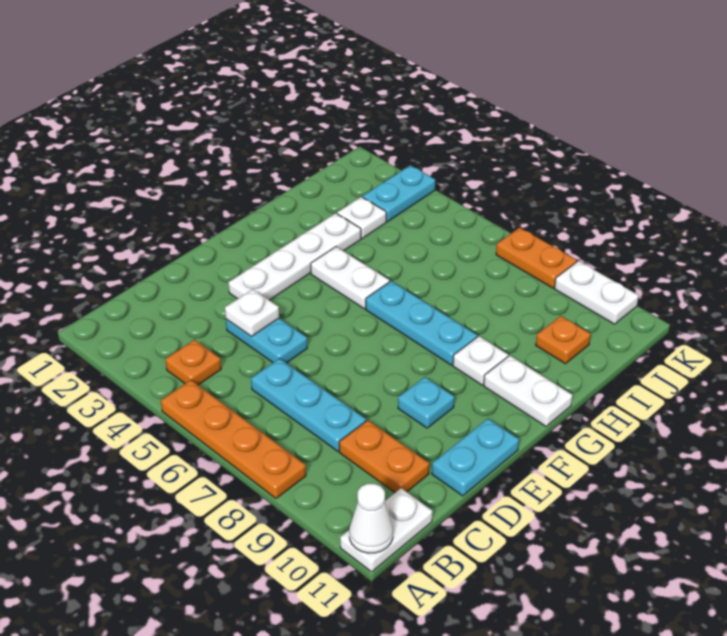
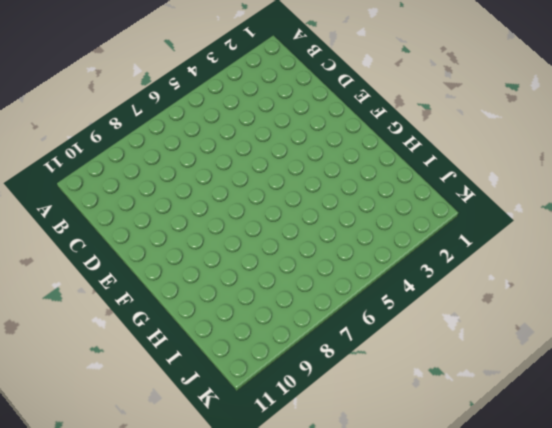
none -> orange plate A5:A8 level 1
none -> white plate A11:B11 level 1
none -> orange plate B4 level 1

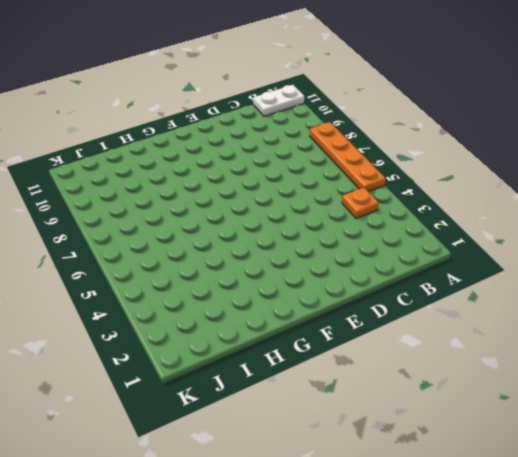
none -> cyan plate C6:C8 level 1
none -> orange plate C9:C10 level 1
none -> cyan plate D4:D5 level 1

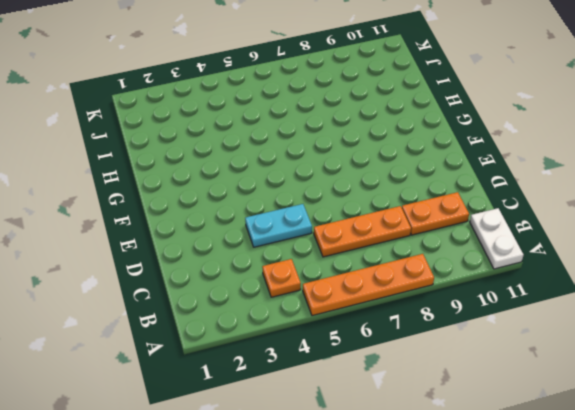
orange plate C6:C8 level 1 -> cyan plate C6:C8 level 1
none -> cyan plate D11:E11 level 1
none -> white plate E3:H3 level 1
none -> cyan plate E9 level 1

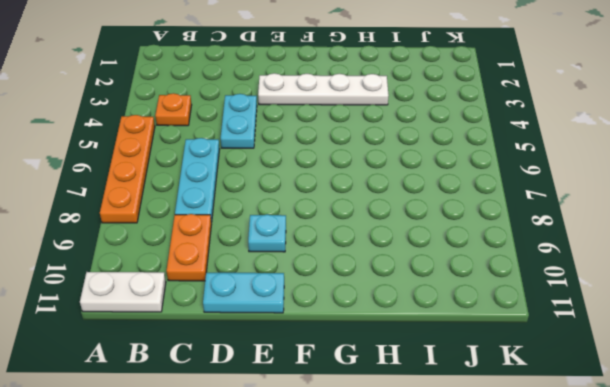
none -> white plate G4:G5 level 1
none -> cyan plate G6:G8 level 1
none -> white plate G9 level 1

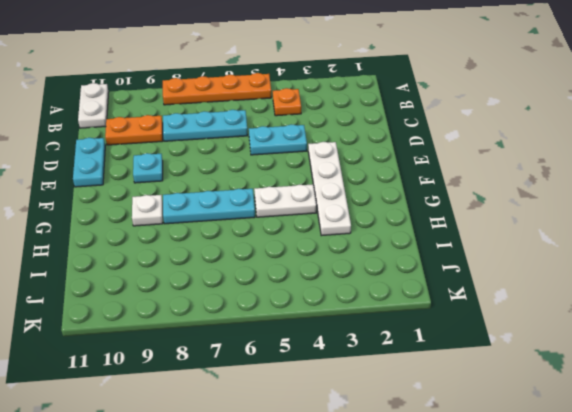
none -> white plate G10:G11 level 1
none -> white plate I3 level 1
none -> orange plate I10 level 1

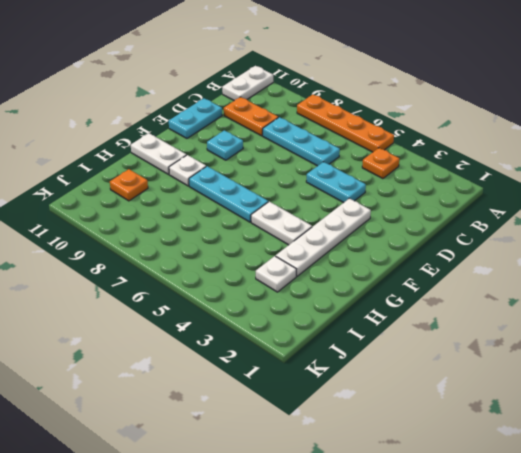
none -> cyan plate J3:K3 level 1
none -> orange plate K7:K8 level 1
none -> white plate K9:K10 level 1

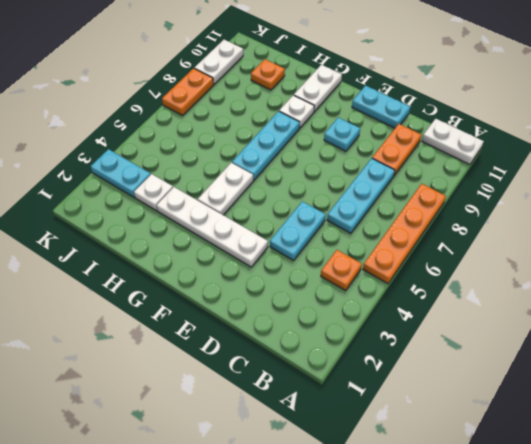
none -> white cone A11 level 2
none -> white plate D4 level 2

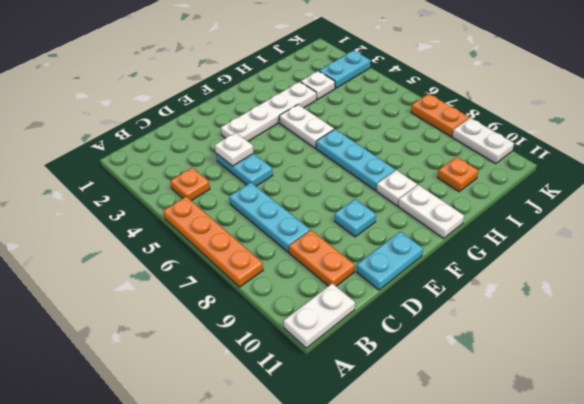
none -> white cone A11 level 2

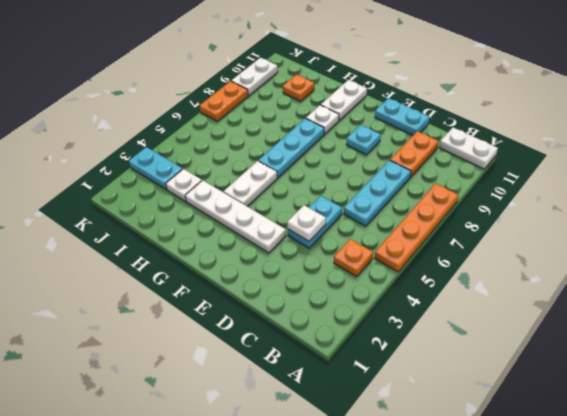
none -> white cone A11 level 2

